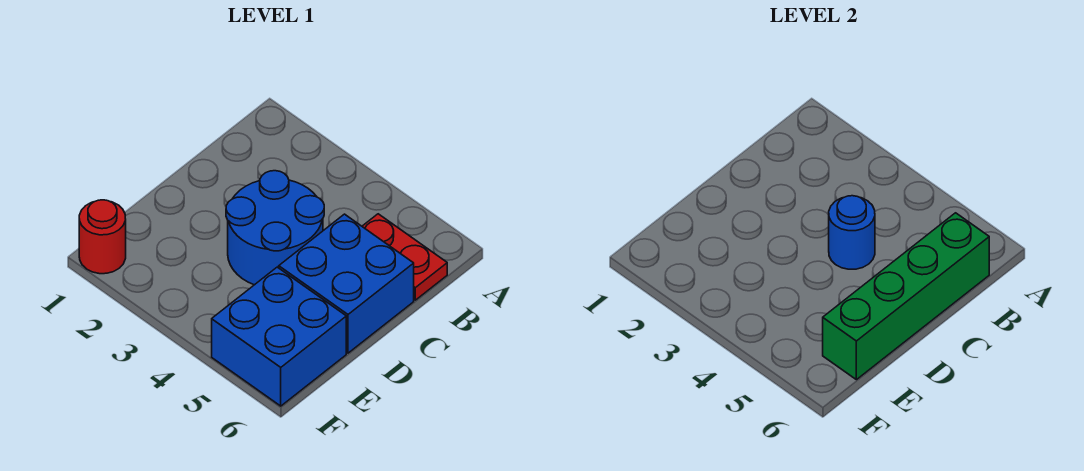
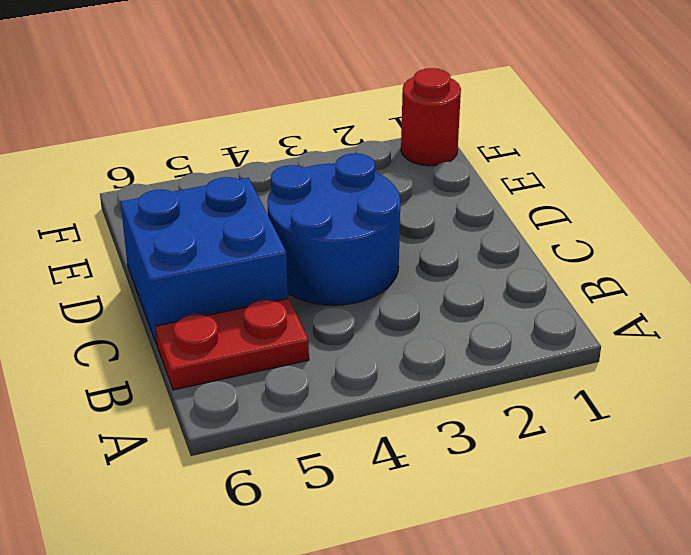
none -> blue brick E5:F6 level 1
none -> green brick B6:E6 level 2

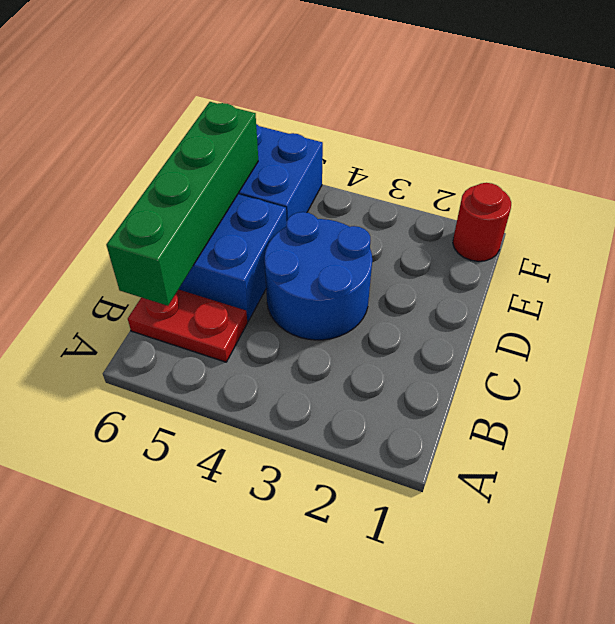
none -> blue round brick C4 level 2

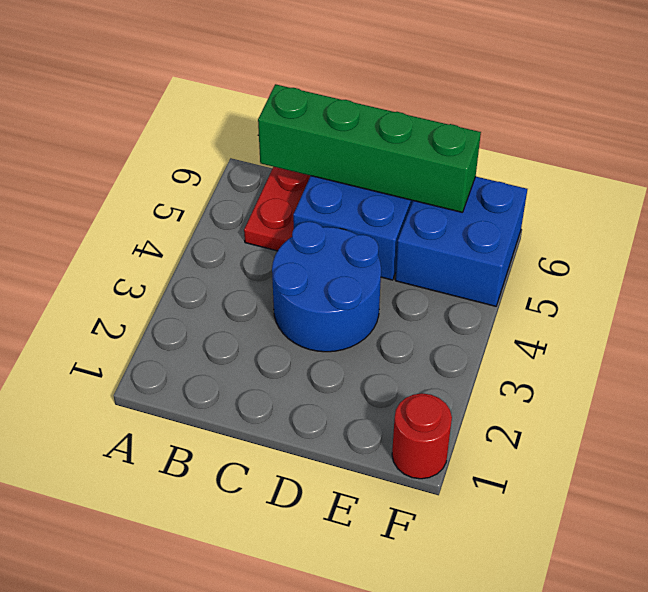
none -> blue round brick C4 level 2

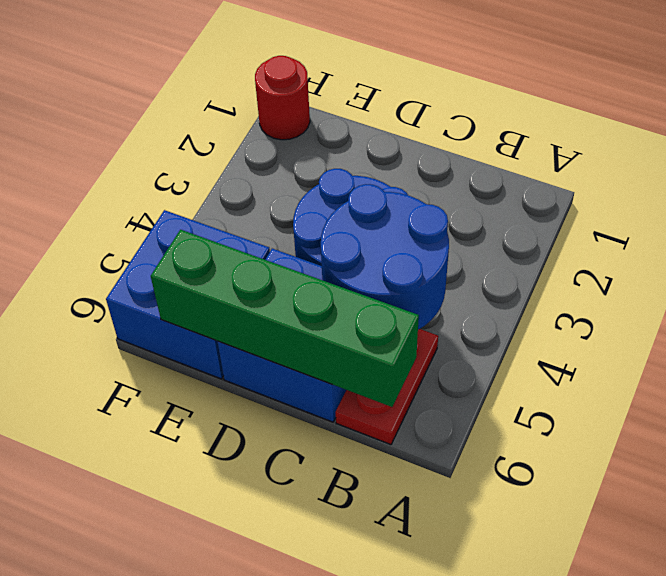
blue round brick B4:C5 level 2 -> blue round brick C4 level 2

